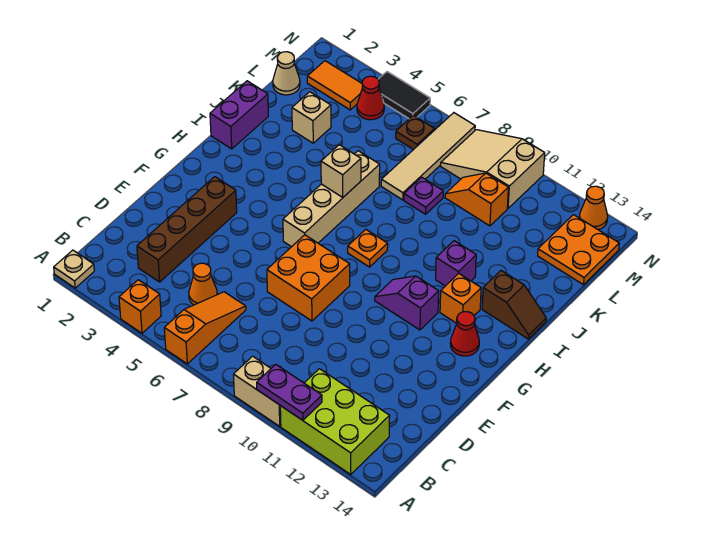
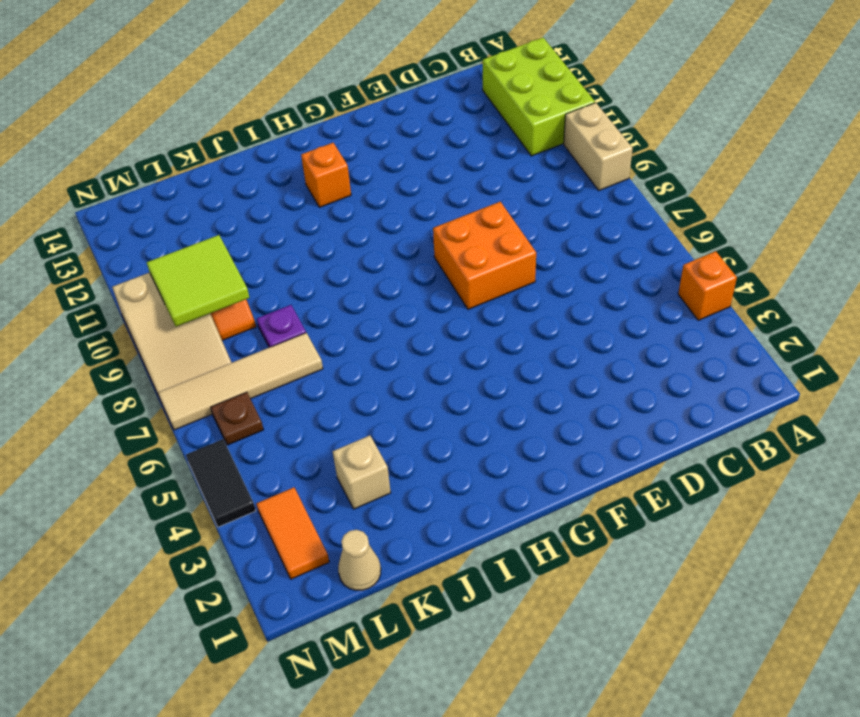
lime tile L9:M10 level 2 -> none
none -> tan plate A1 level 1
none -> orange slope A6:C6 level 1 top A
none -> brown brick C3:F3 level 1
none -> orange cone C5 level 1

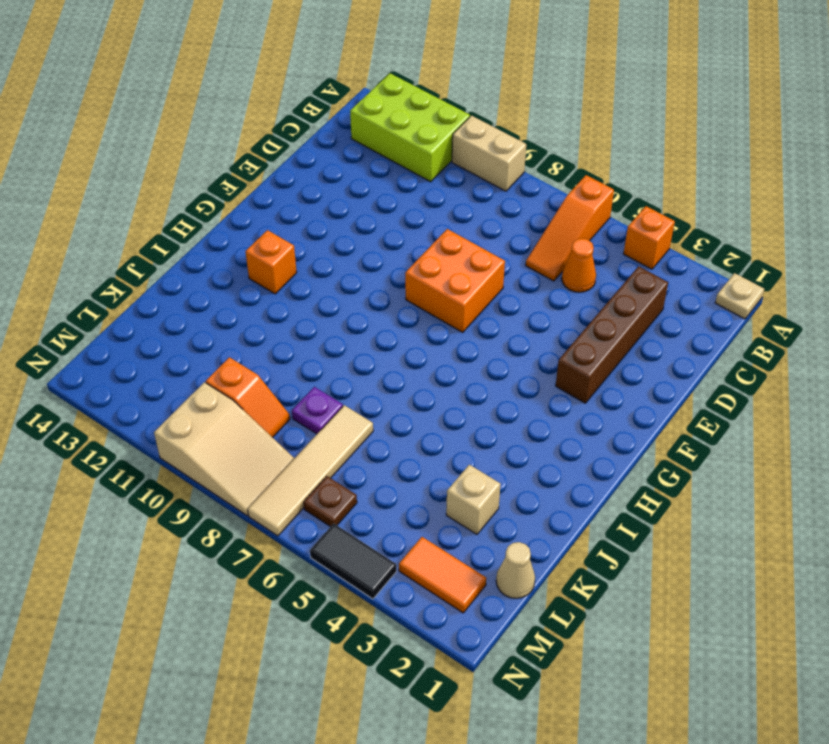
none -> tan brick G6:J6 level 1
none -> purple slope G10:G11 level 1 top 11
none -> red cone G13 level 1
none -> orange plate H8 level 1

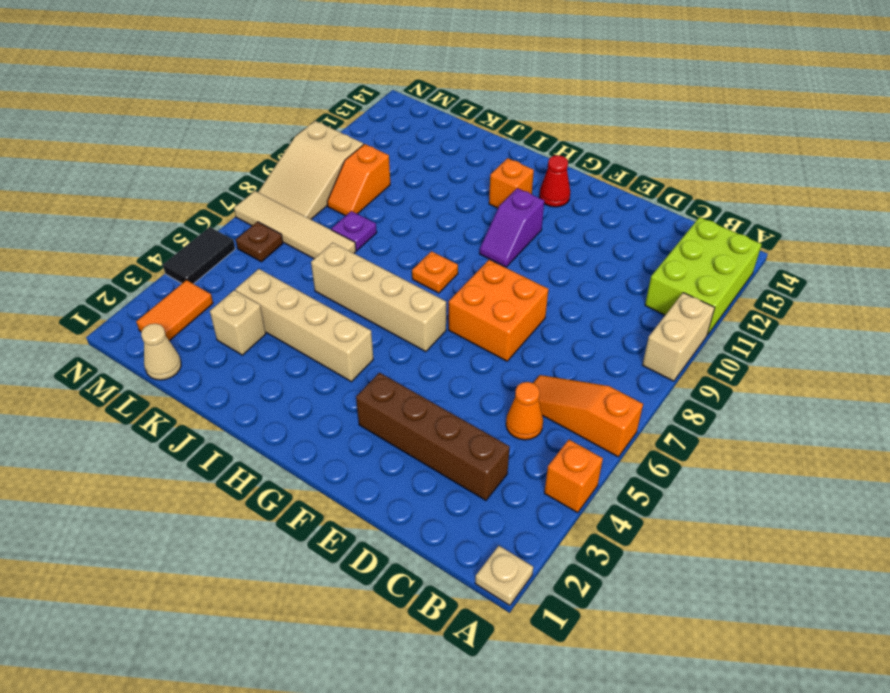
tan brick H4:K4 level 1 -> none
none -> purple brick I1:J1 level 1
none -> purple brick I11 level 1
none -> brown slope I13:I14 level 1 top 13
none -> orange plate L13:M14 level 1

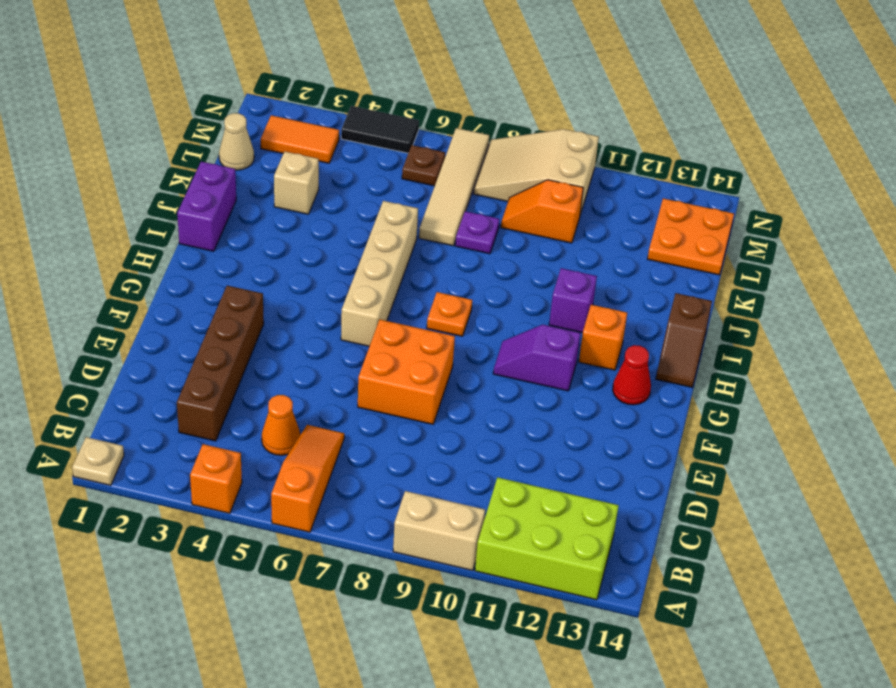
brown slope H14:I14 level 1 top I -> brown slope I13:I14 level 1 top 13
none -> red cone M4 level 1
none -> orange cone N13 level 1
none -> purple plate A10:A11 level 2
none -> tan brick I6 level 2

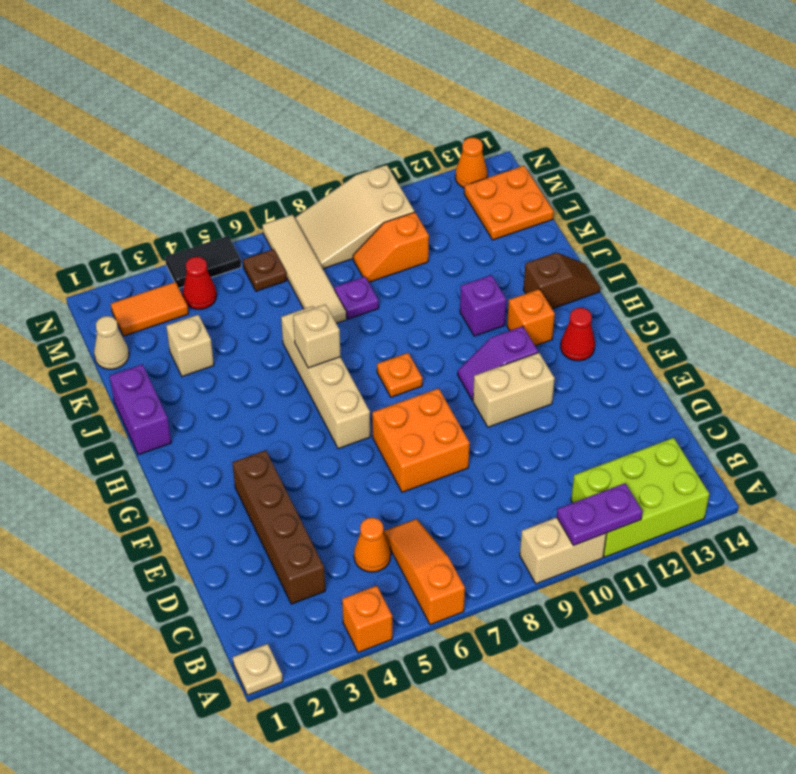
tan brick F10:F11 level 1 -> none

